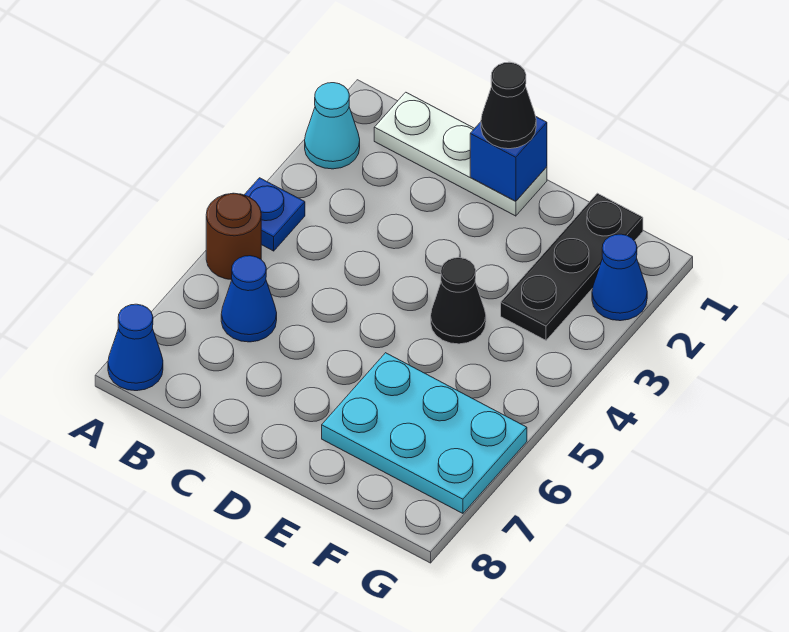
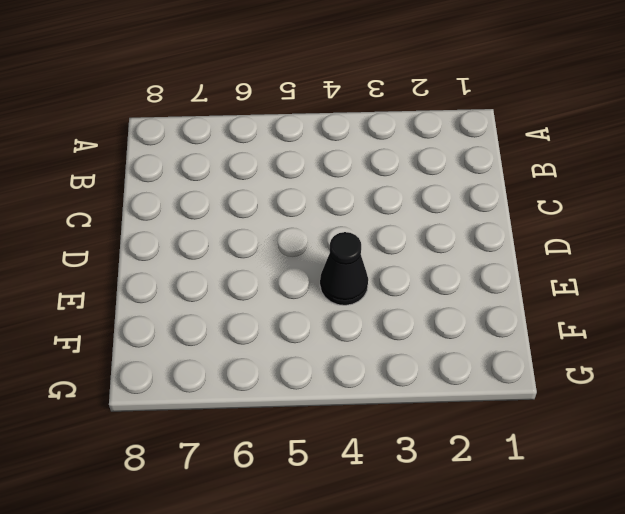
none -> cyan cone A2 level 1
none -> blue plate A4 level 1
none -> brown round brick A5 level 1

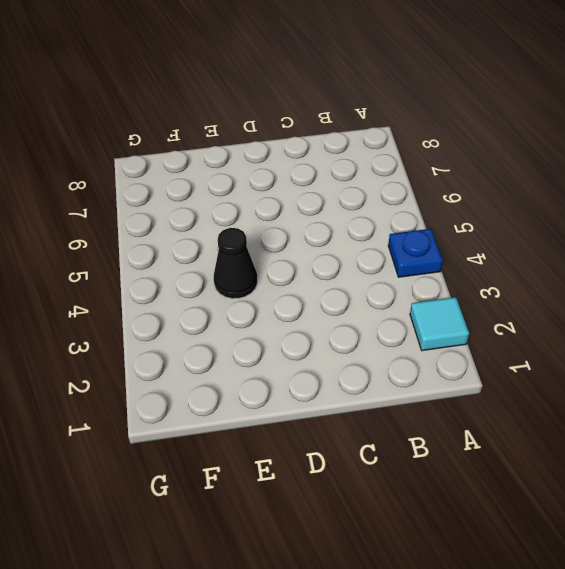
cyan tile A2 level 1 -> cyan cone A2 level 1
none -> brown round brick A5 level 1
none -> blue cone A8 level 1
none -> white plate B1:D1 level 1

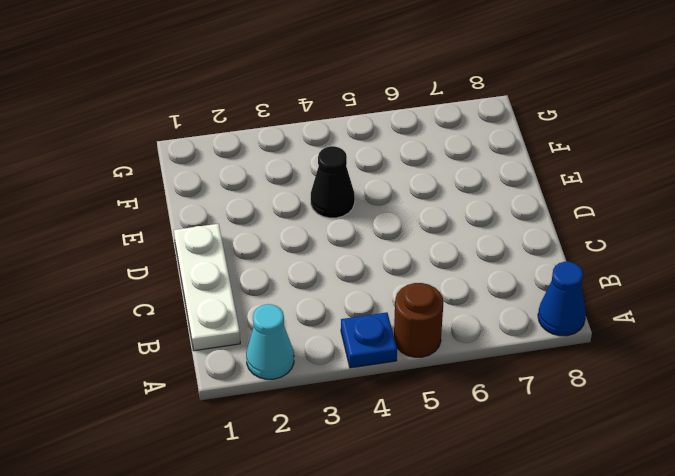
none -> blue cone B6 level 1
none -> cyan plate E6:G7 level 1
none -> black plate F1:F3 level 1

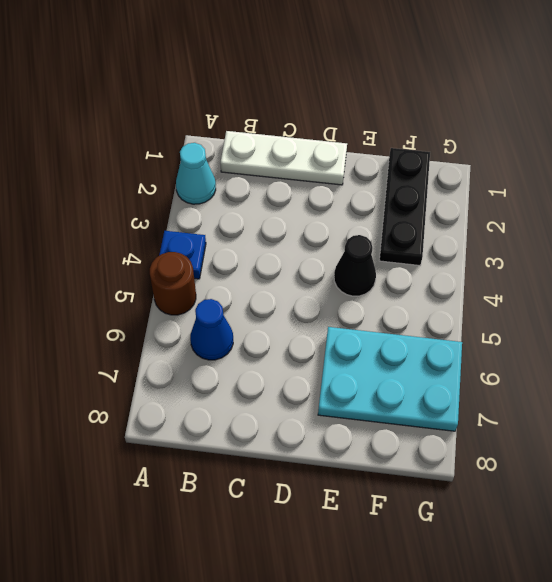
none -> blue cone A8 level 1
none -> blue cone G2 level 1
none -> blue brick D1 level 2

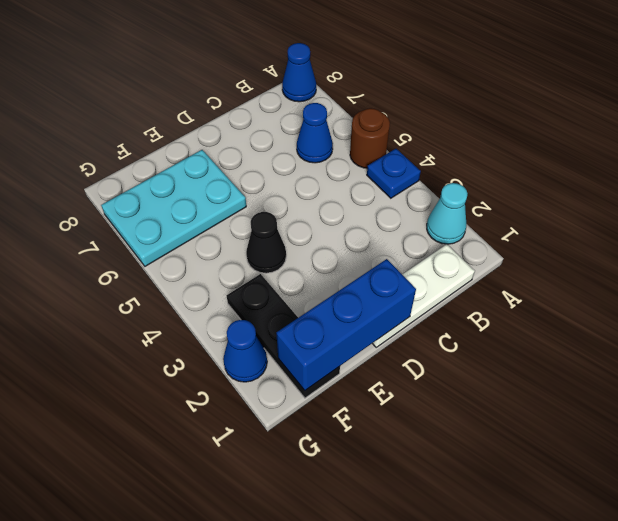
blue brick D1:F1 level 2 -> blue brick D1 level 2
none -> black cone D1 level 3

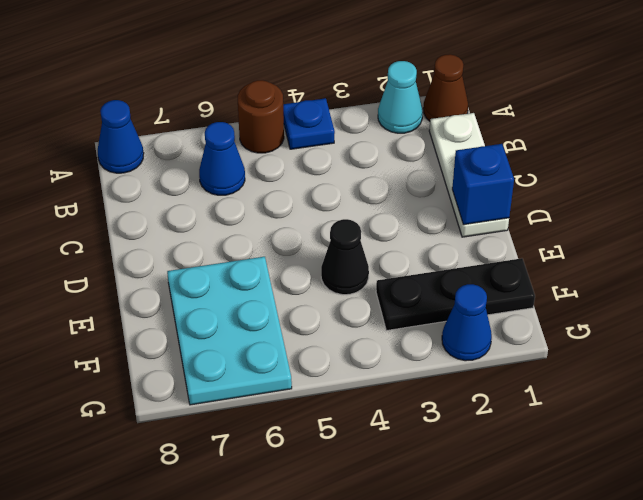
brown cone A1 level 1 -> none
none -> black cone D1 level 3

